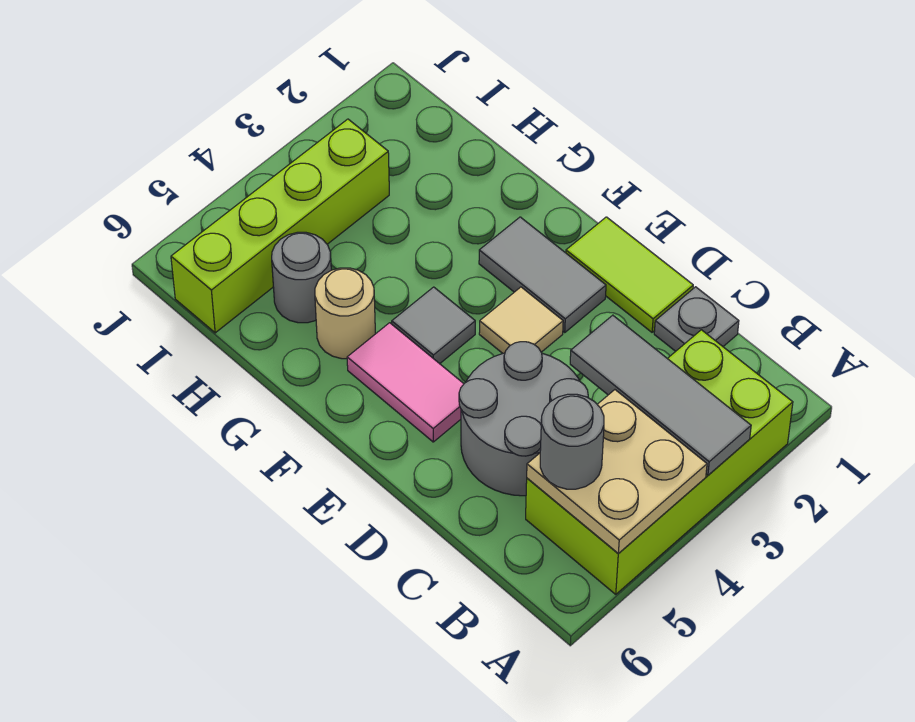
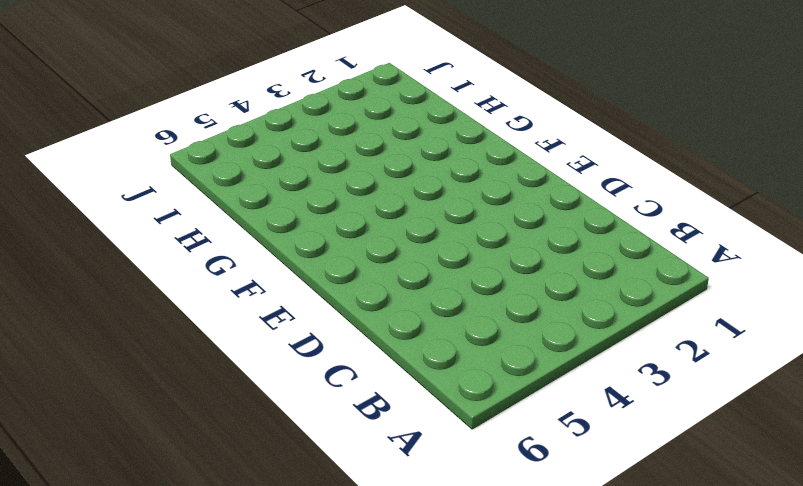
none -> lime brick A2:B5 level 1
none -> grey plate C1 level 1
none -> grey round brick C4:D5 level 1

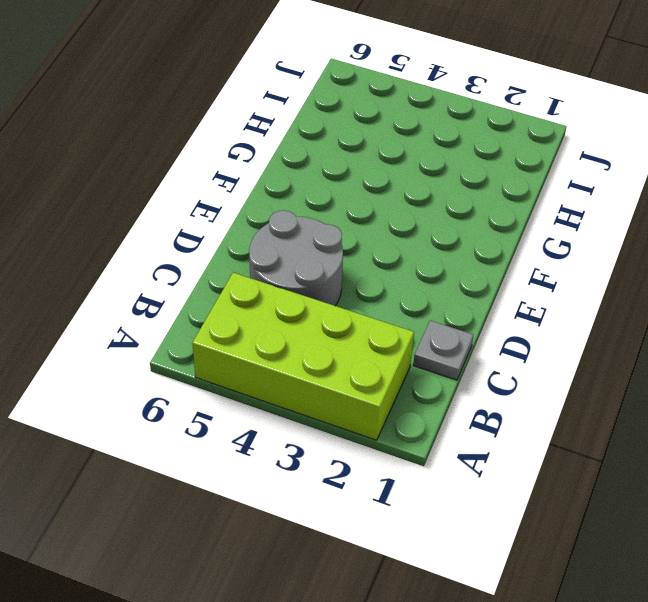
none -> lime tile D1:E1 level 1
none -> grey tile E2:F2 level 1
none -> tan tile E3 level 1

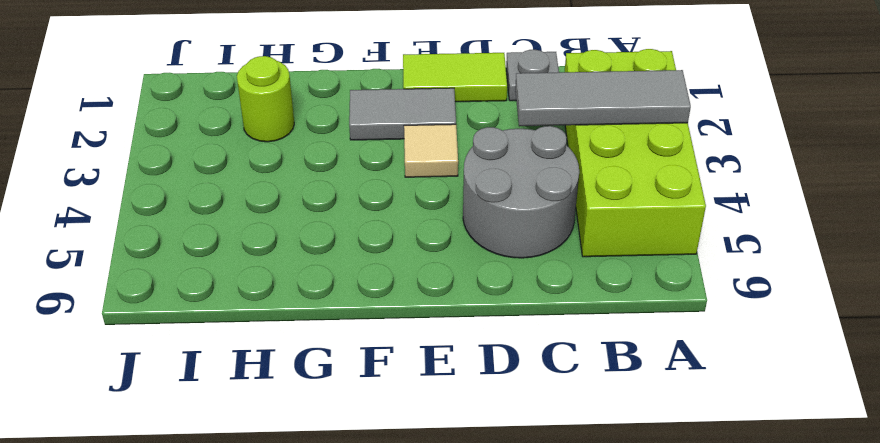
lime round brick H2 level 1 -> none
none -> pink tile E5:F5 level 1
none -> grey tile F4 level 1
none -> tan round brick G5 level 1

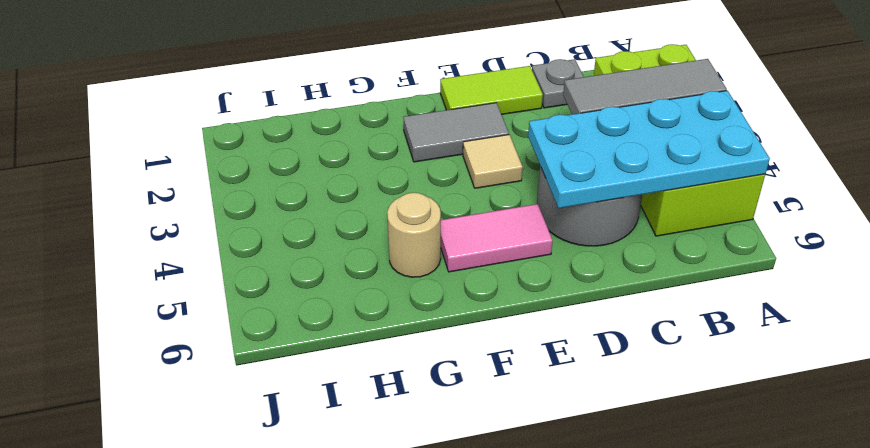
cyan plate A4:D5 level 2 -> tan plate A4:B5 level 2
none -> grey tile F4 level 1
none -> grey round brick H5 level 1
none -> lime brick I3:I6 level 1

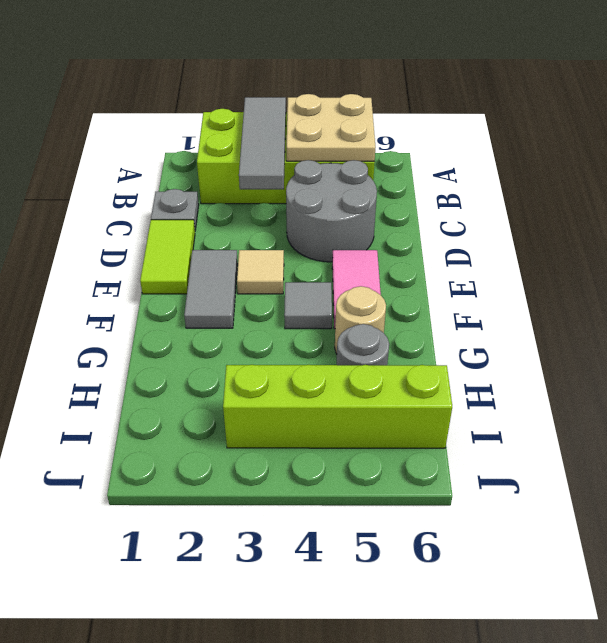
none -> grey round brick B5 level 3

